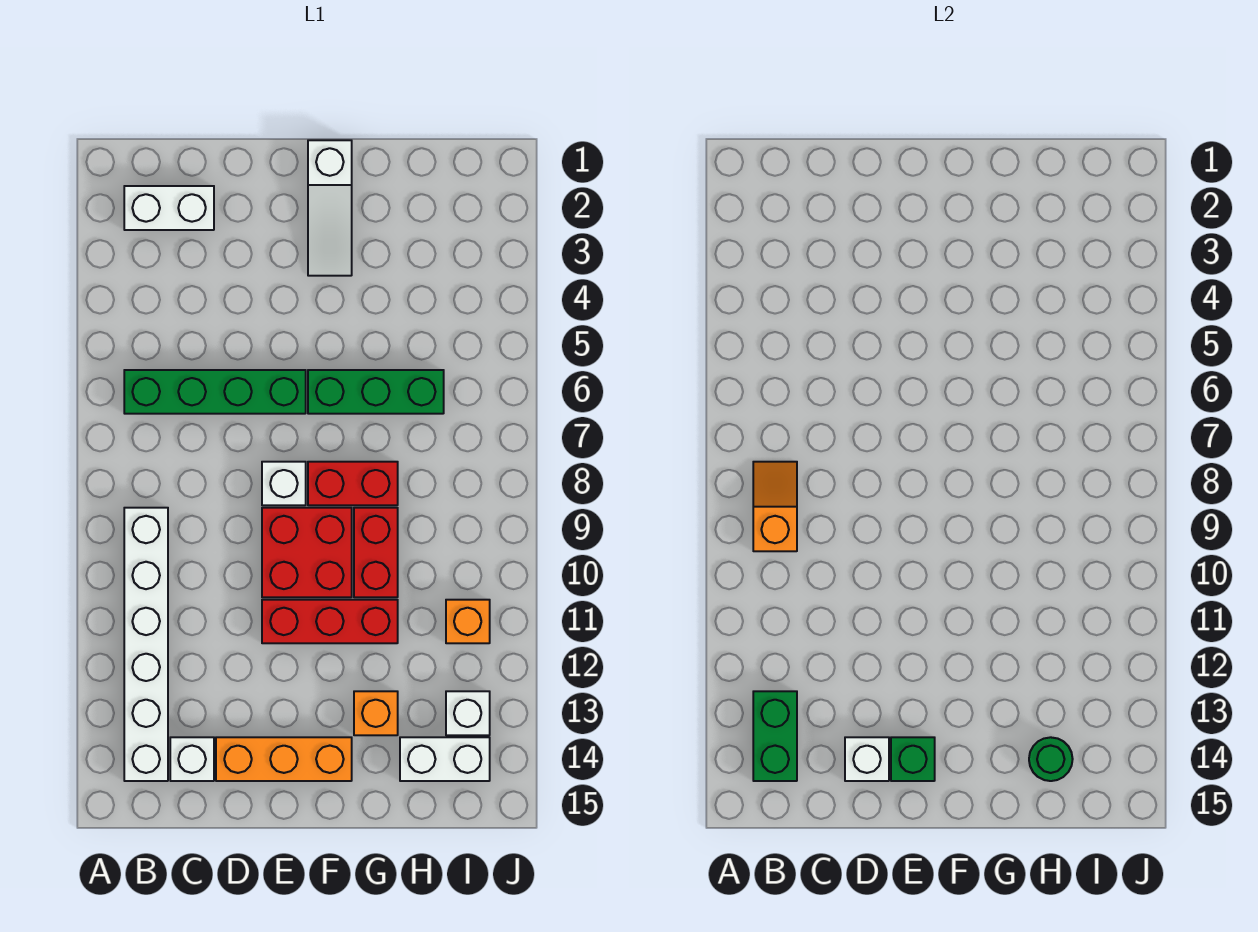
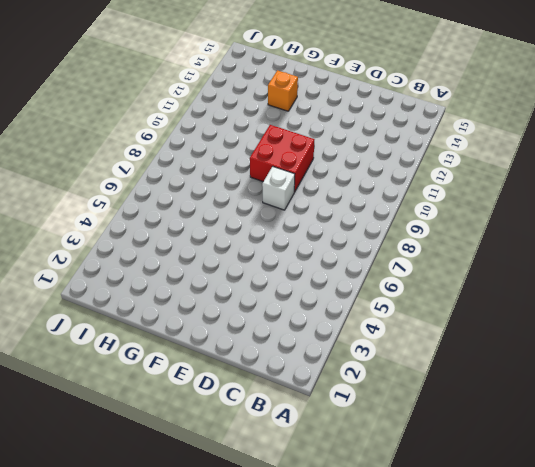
none -> white brick B2:C2 level 1
none -> green brick B6:E6 level 1
none -> white brick B9:B14 level 1

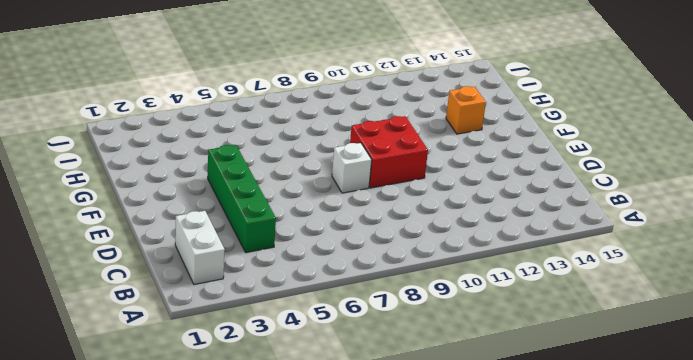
green brick C4:F4 level 1 -> green brick B6:E6 level 1
none -> white brick B9:B14 level 1
none -> white brick C14 level 1
none -> orange brick D14:F14 level 1

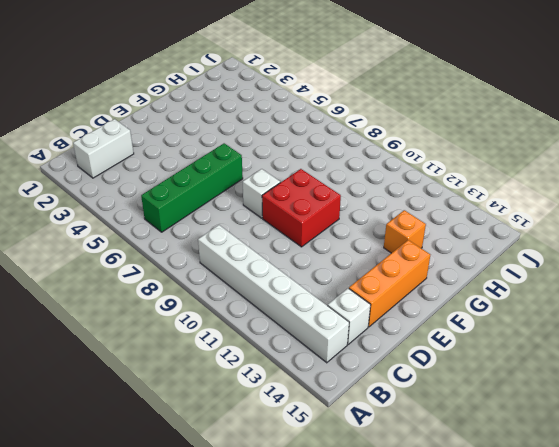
none -> red brick E11:G11 level 1
none -> white slope F1:F3 level 1 top 1
none -> green brick F6:H6 level 1

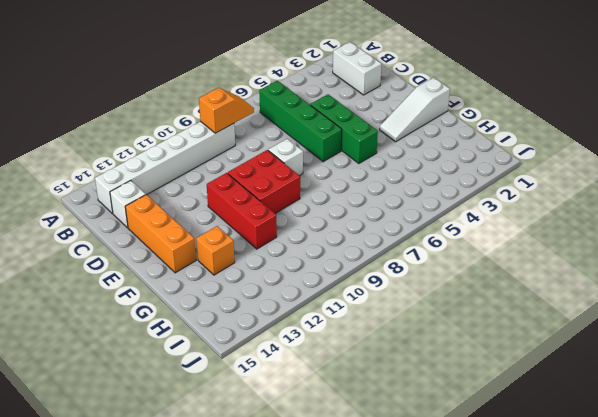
green brick D5:F5 level 1 -> green brick F6:H6 level 1
none -> red brick F8:G8 level 1
none -> red brick G9:G10 level 1
none -> white brick H14:I14 level 1

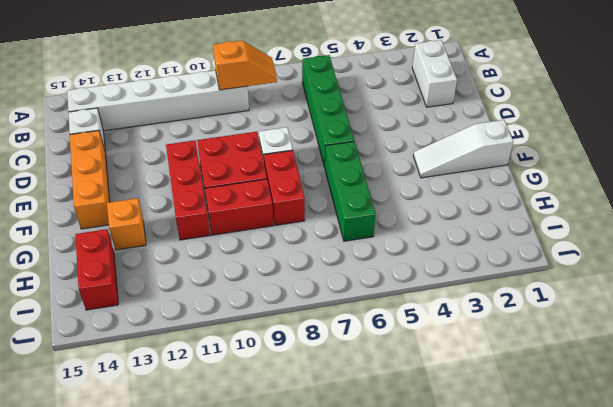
red brick H14:I14 level 1 -> white brick H14:I14 level 1
none -> orange brick I11 level 1
none -> white brick I13 level 1
none -> green brick B13:B14 level 2

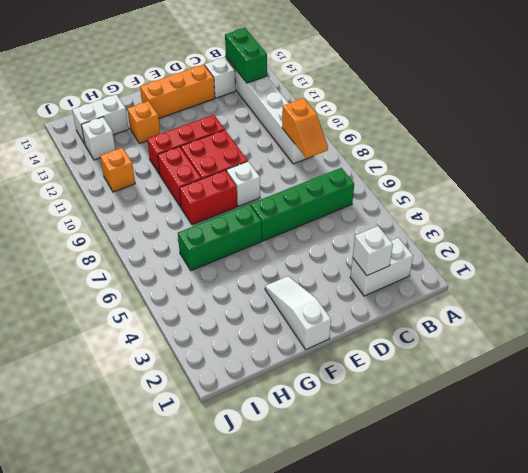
white brick C2 level 2 -> white brick D14 level 2
none -> green brick E14 level 2
none -> green round brick H14 level 2

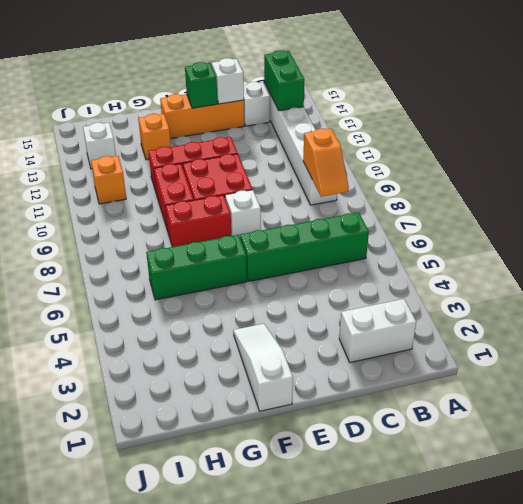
none -> white brick H14:I14 level 1
none -> green round brick H14 level 2

